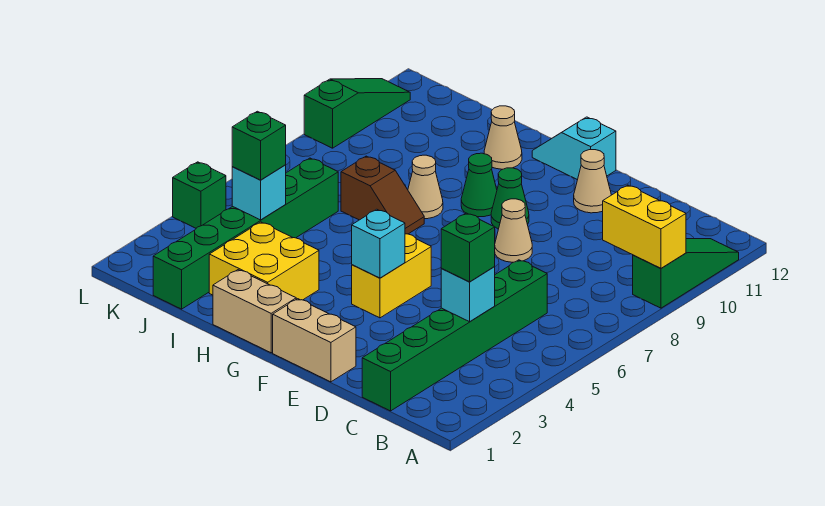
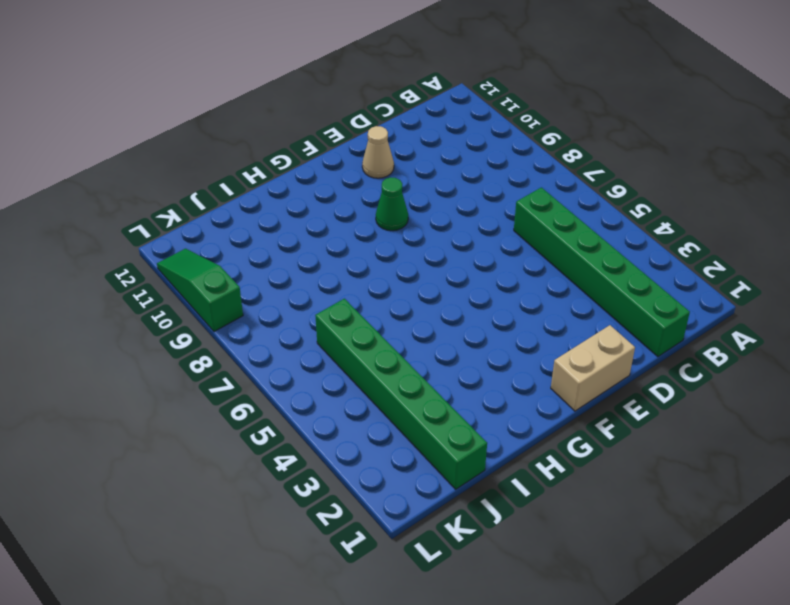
none -> green slope A9:A11 level 1 top 9
none -> tan cone E8 level 1
none -> yellow brick F4:F5 level 1

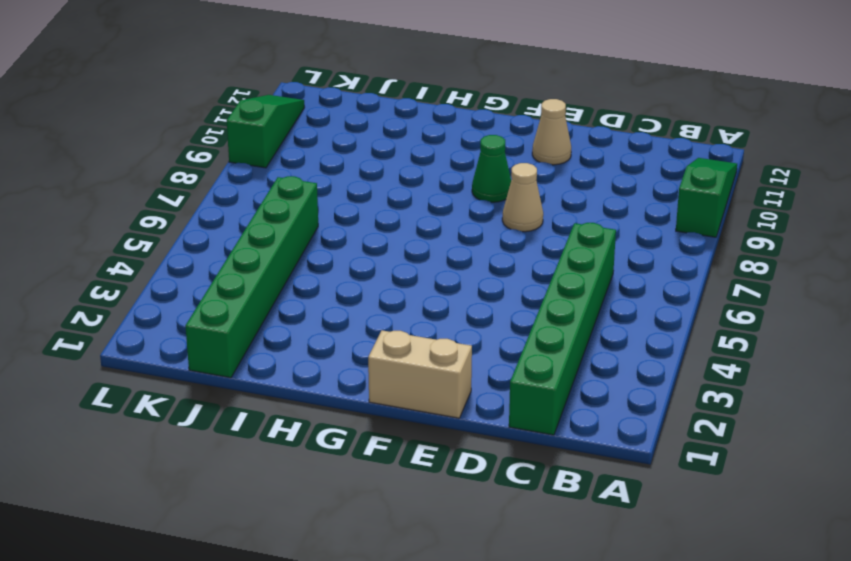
none -> yellow brick F4:F5 level 1
none -> cyan slope F12:G12 level 1 top F
none -> tan brick G1:H1 level 1

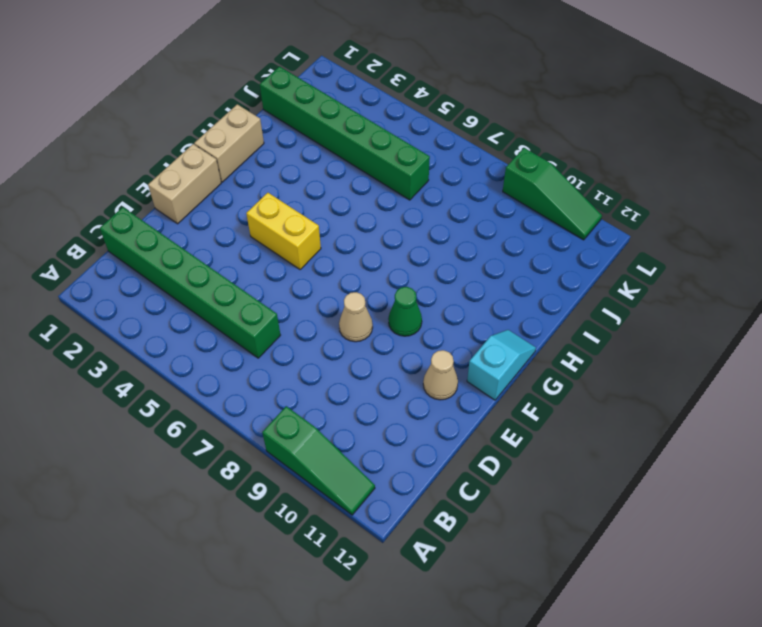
none -> green cone G9 level 1
none -> yellow brick H2:I3 level 1
none -> brown slope H7:I7 level 1 top I

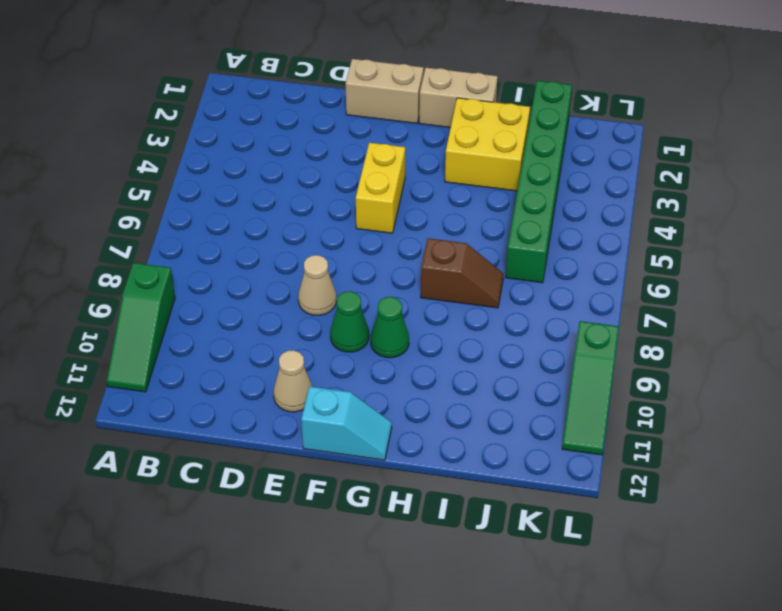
brown slope H7:I7 level 1 top H -> brown slope H7:I7 level 1 top I
none -> green brick C1:C6 level 1
none -> tan cone H8 level 1
none -> tan cone H11 level 1

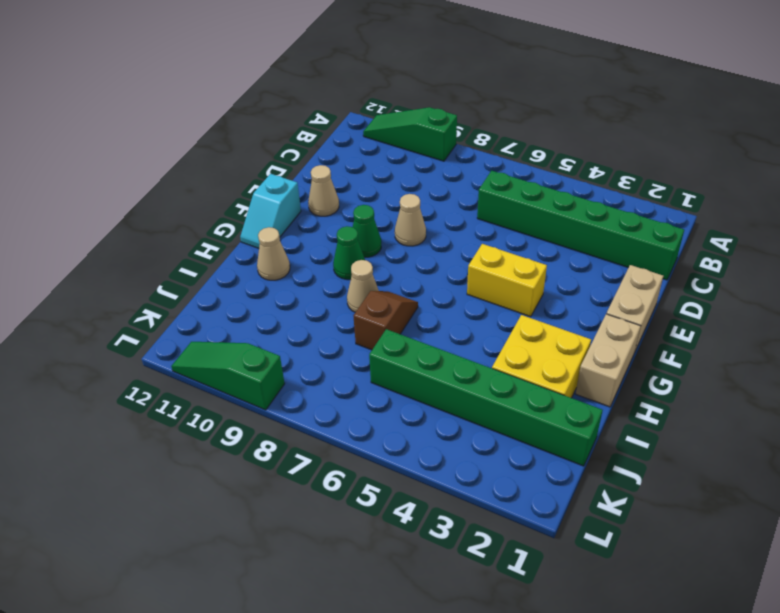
none -> green brick L4 level 1
none -> yellow brick A9:B9 level 2
none -> cyan brick C4 level 2

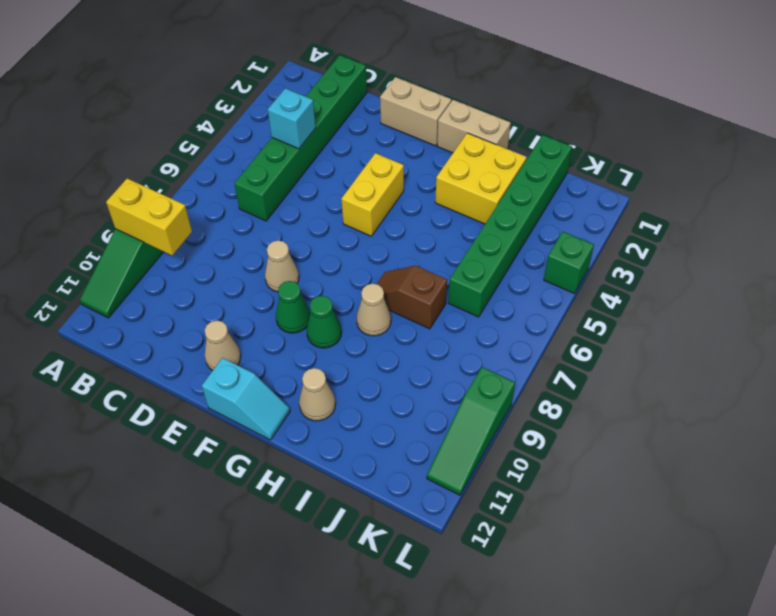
none -> cyan brick F4 level 2
none -> cyan brick J4 level 2
none -> green brick C4 level 3

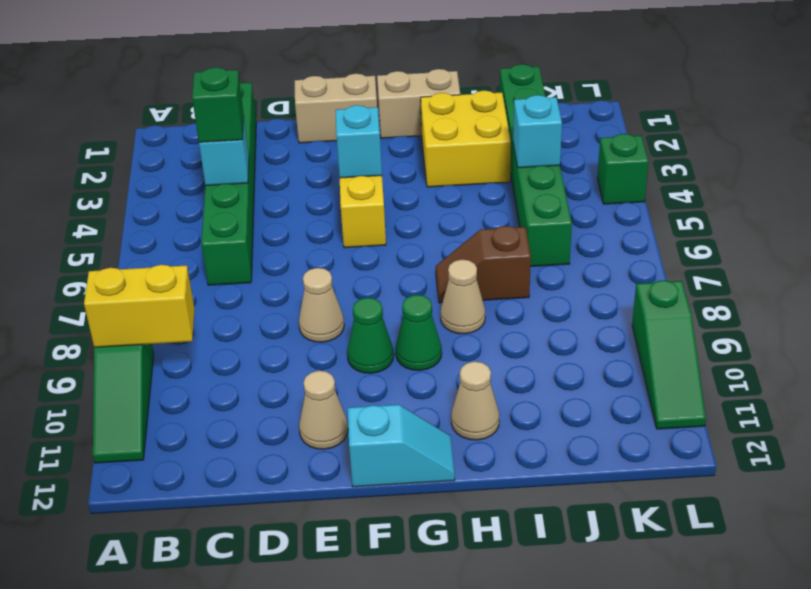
none -> green brick J4 level 3

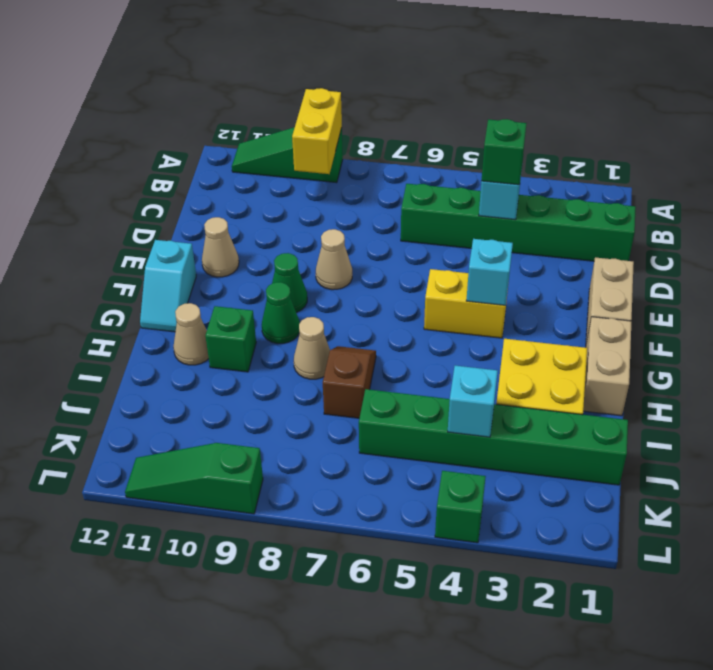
green brick H10 level 1 -> green brick J4 level 3

